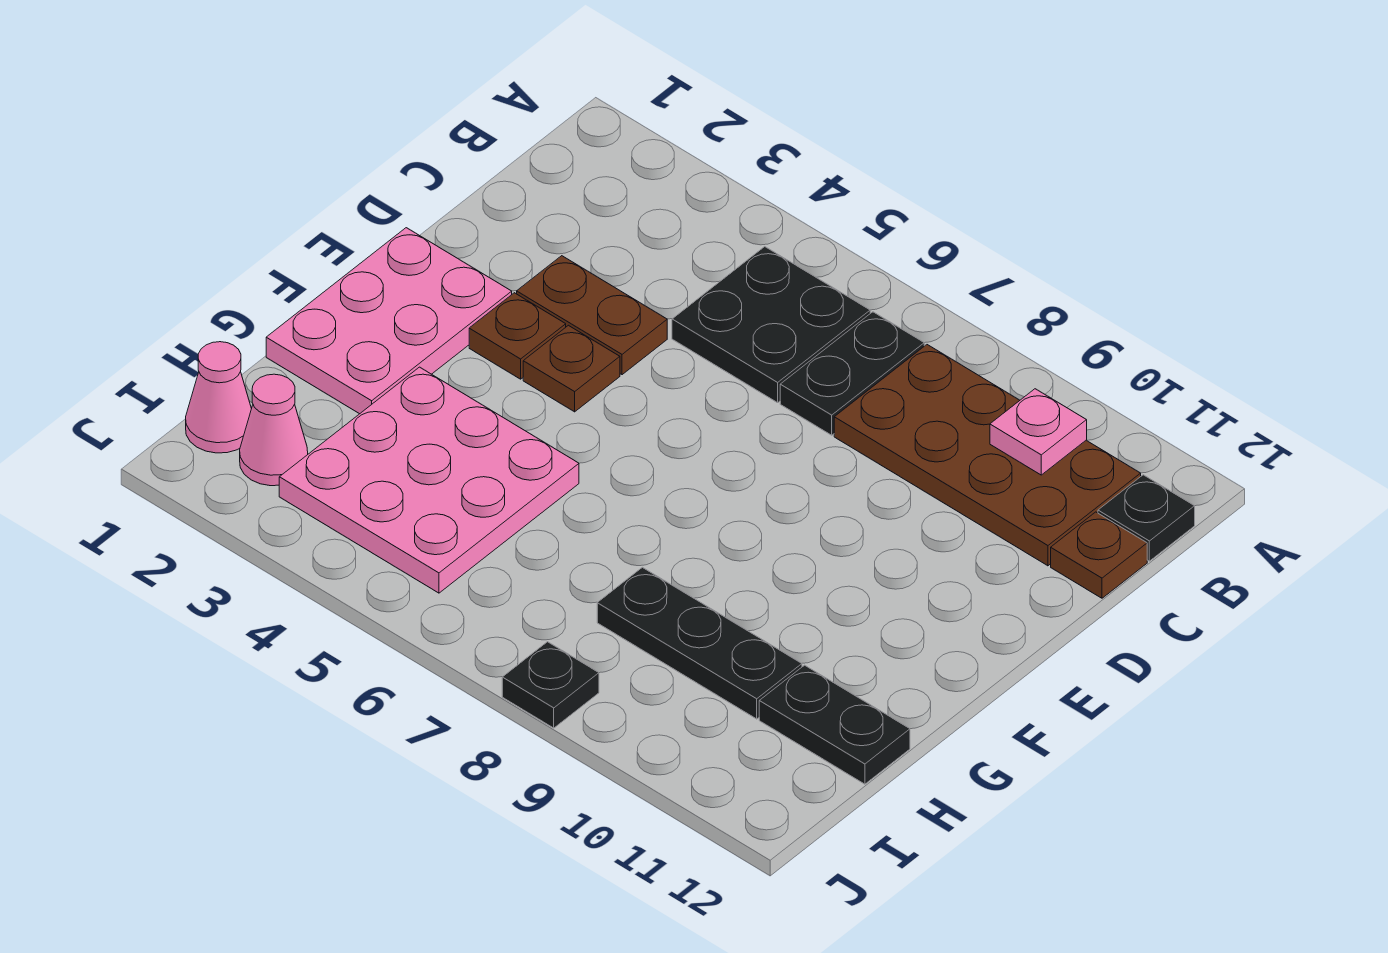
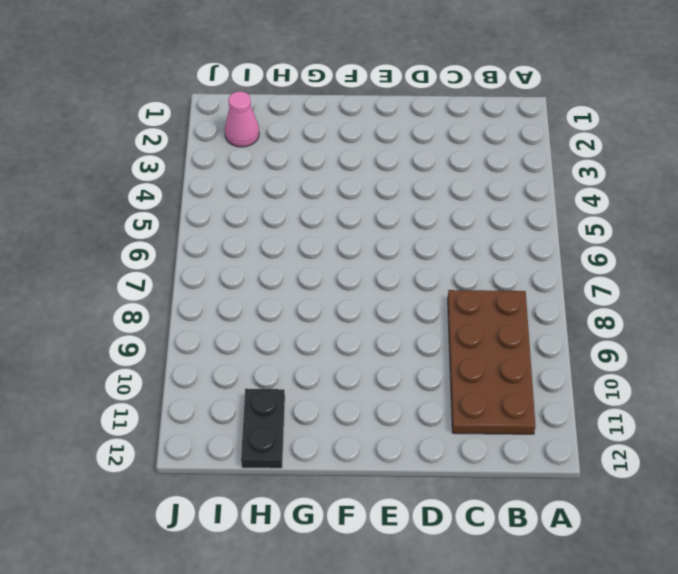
none -> black plate B5:C6 level 1
none -> black plate B7:C7 level 1
none -> black plate B12 level 1

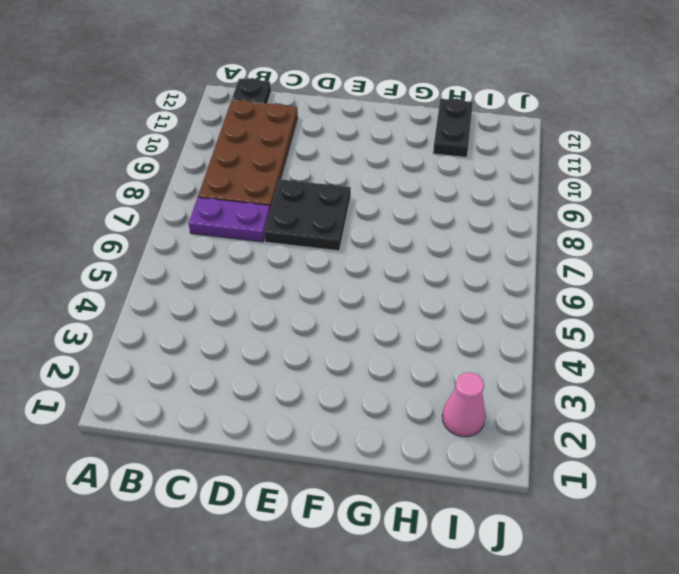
purple plate B7:C7 level 1 -> black plate B7:C7 level 1
black plate D7:E8 level 1 -> black plate B5:C6 level 1
none -> brown plate C12 level 1
none -> brown plate D3:D4 level 1
none -> pink plate E1:G2 level 1

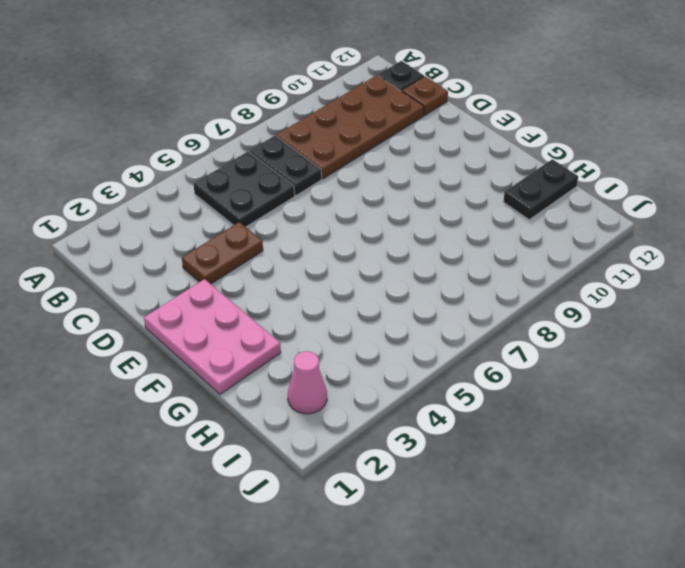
none -> brown plate E3 level 1
none -> brown plate E4 level 1
none -> pink plate G3:I5 level 1

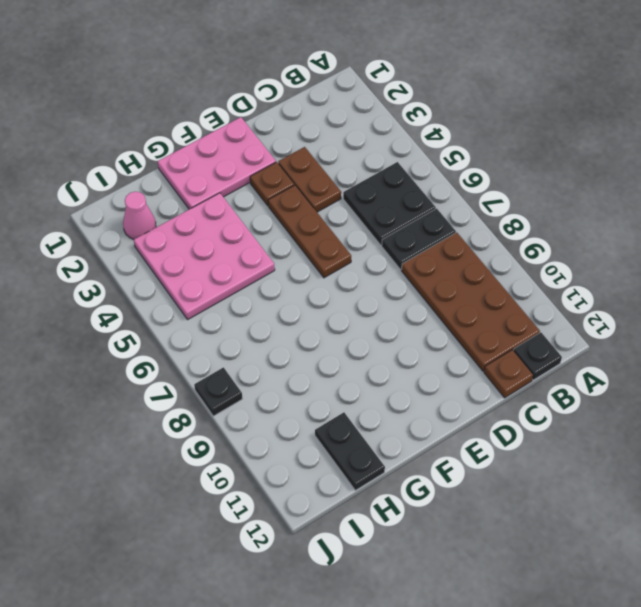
brown plate E4:E6 level 1 -> brown plate E4 level 1
none -> black plate H8:H10 level 1
none -> pink cone I1 level 1
none -> pink plate B10 level 2

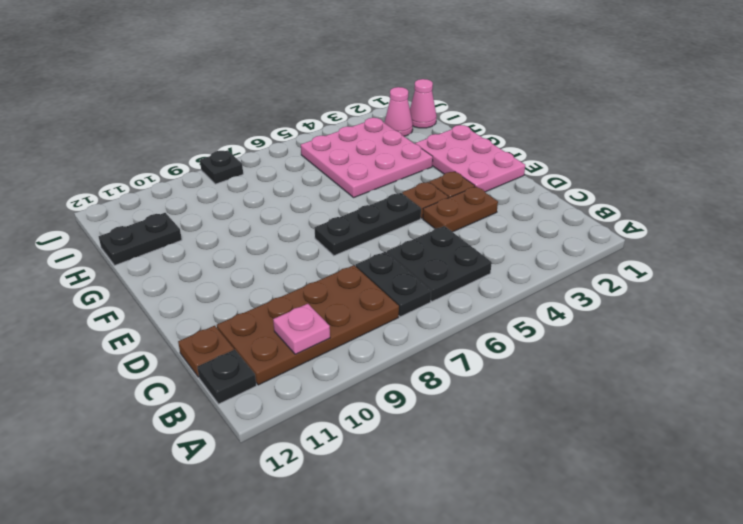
black plate E5:E7 level 1 -> black plate H8:H10 level 1

